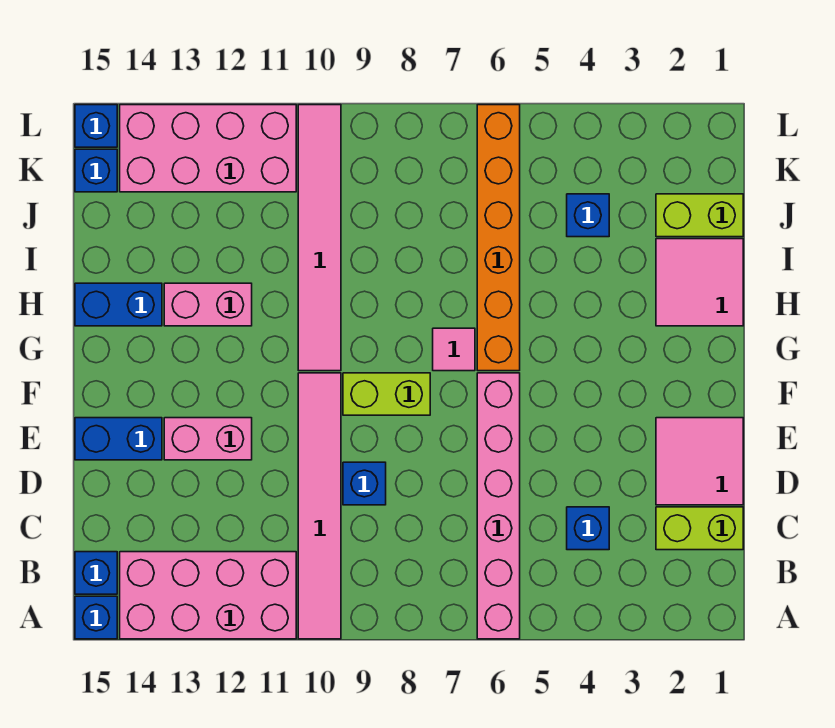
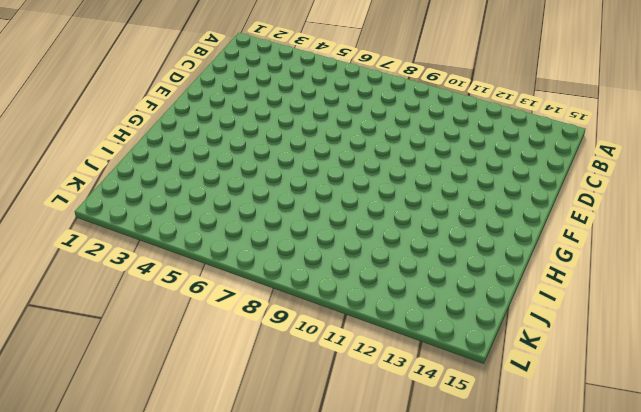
none -> pink brick A6:F6 level 1
none -> pink tile A10:F10 level 1
none -> pink brick A11:B14 level 1

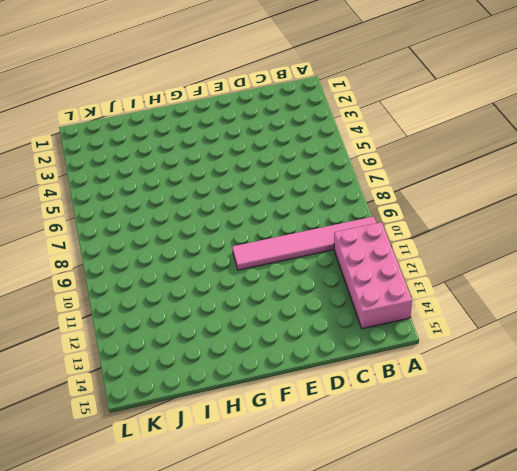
none -> pink brick A6:F6 level 1
none -> blue brick A15 level 1
none -> blue brick B15 level 1

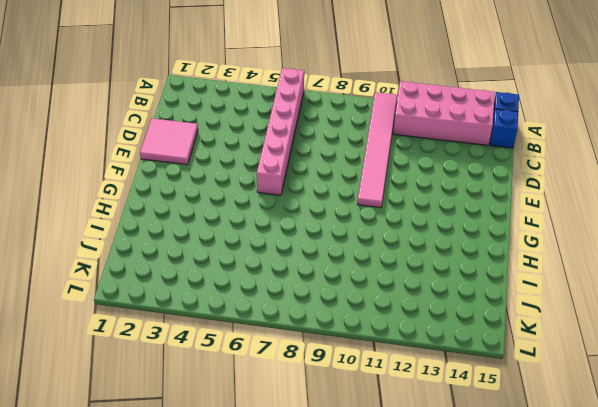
none -> lime brick C1:C2 level 1
none -> blue brick C4 level 1
none -> blue brick D9 level 1

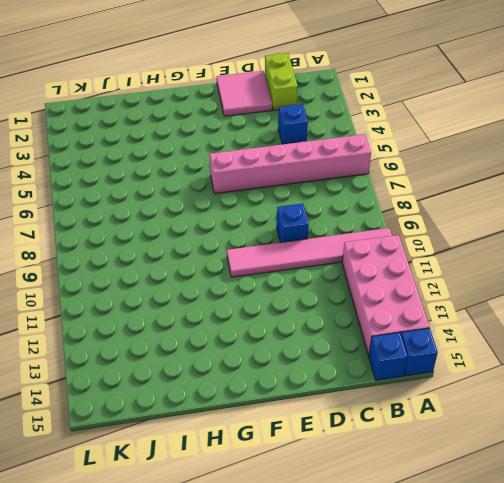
none -> pink brick E12:E13 level 1
none -> blue brick E14:E15 level 1
none -> lime brick F8:F9 level 1

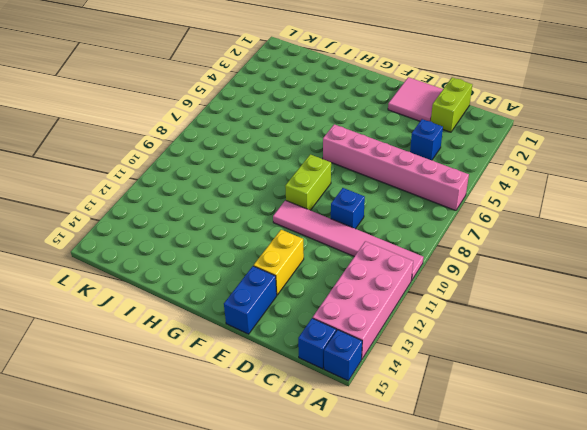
yellow brick E12:E13 level 1 -> pink brick E12:E13 level 1
none -> orange brick G6:L6 level 1
none -> pink tile G7 level 1
none -> pink tile G10:L10 level 1

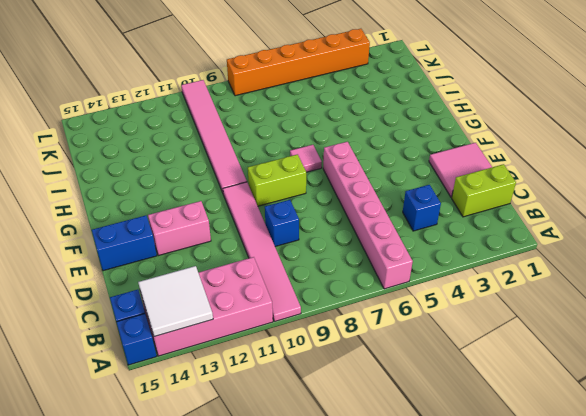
white tile A13:B14 level 2 -> none
orange brick L3:L8 level 1 -> orange brick G6:L6 level 1
none -> pink tile H1:I2 level 1
none -> pink brick H12:H13 level 1
none -> blue brick H14:H15 level 1

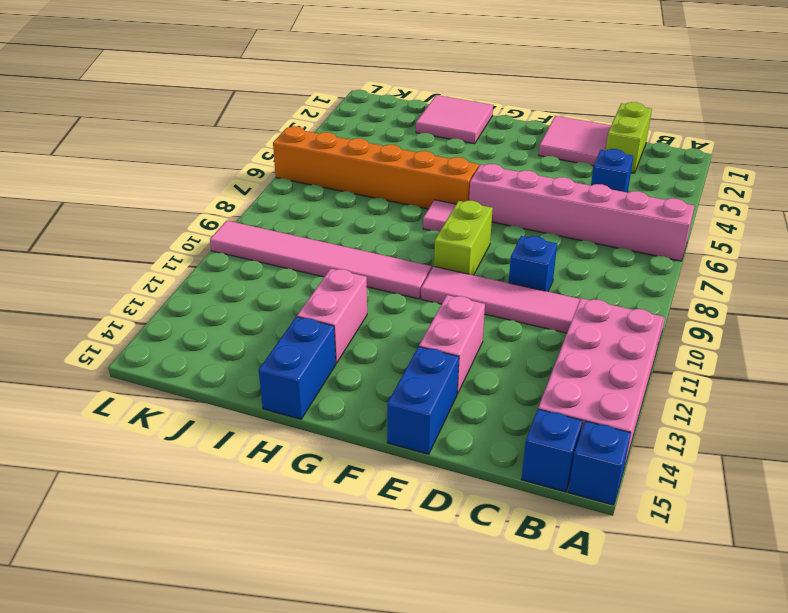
none -> lime brick J1:J2 level 1
none -> blue brick J4 level 1
none -> pink brick K11:L14 level 1

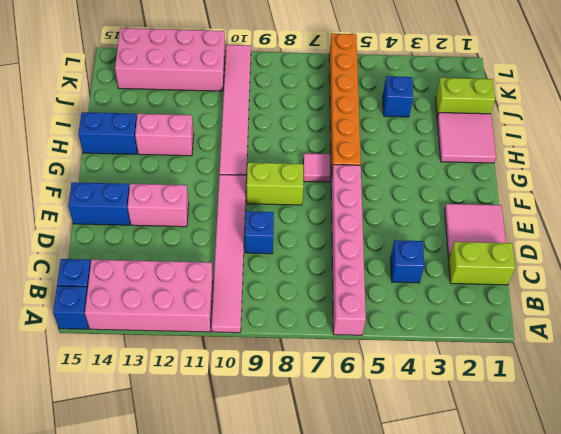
none -> blue brick K15 level 1
none -> blue brick L15 level 1

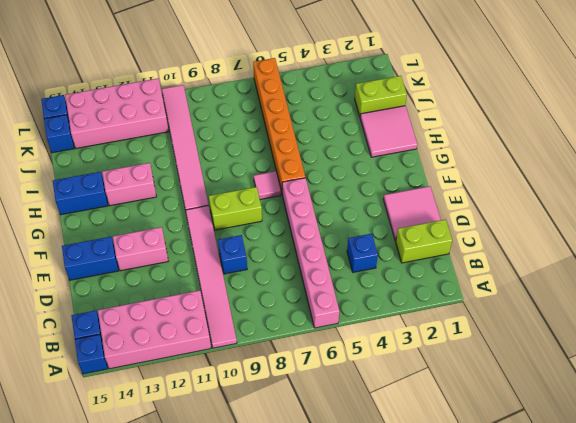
none -> blue brick J4 level 1

